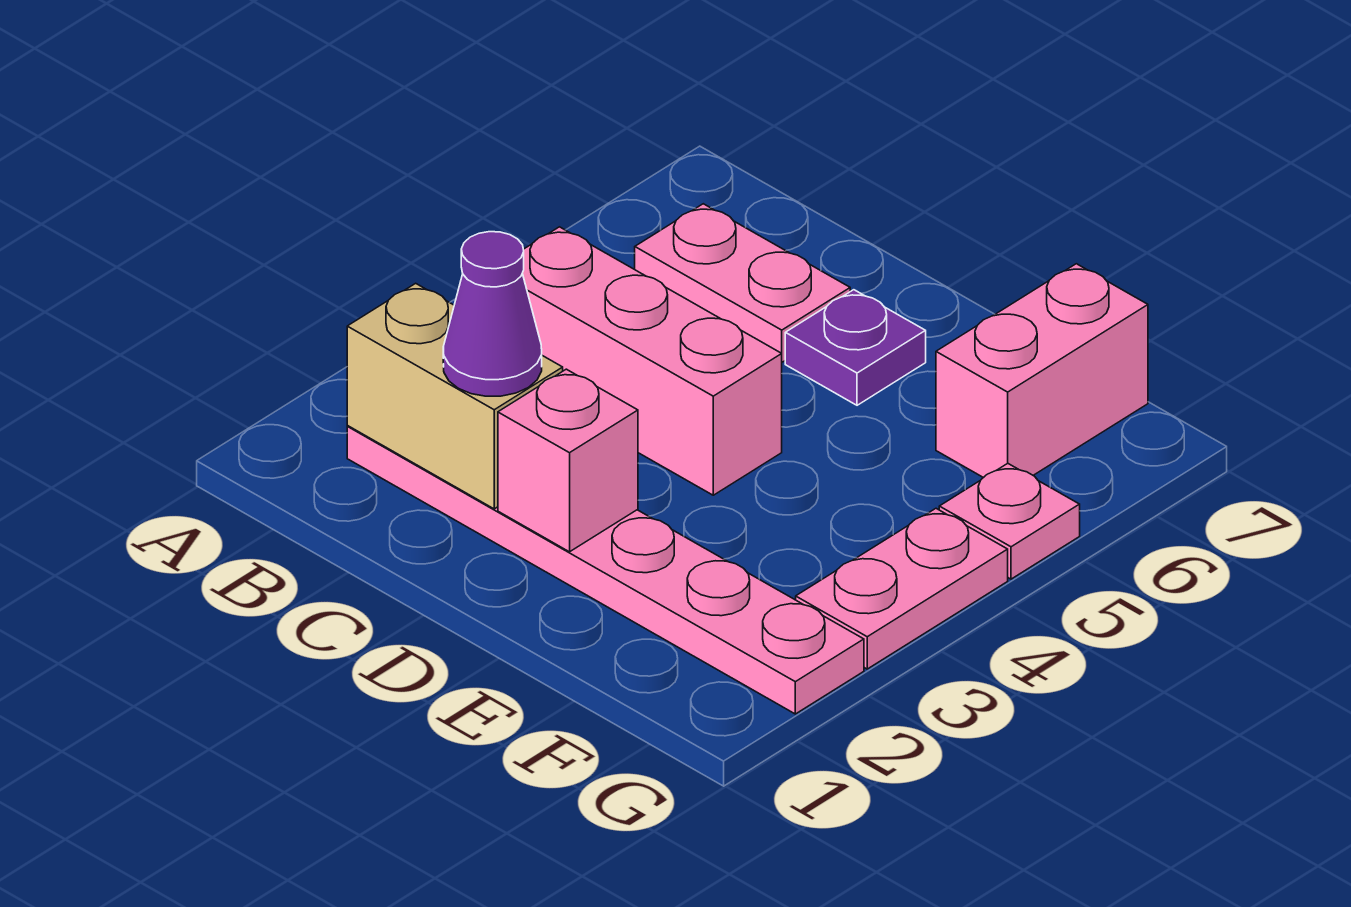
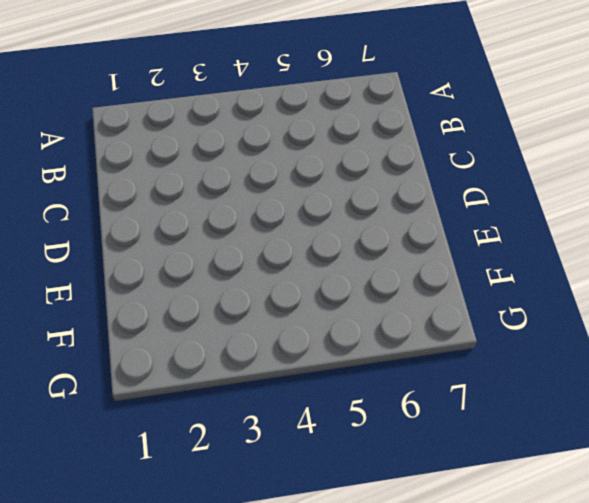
none -> pink plate B2:G2 level 1
none -> pink brick B4:D4 level 1

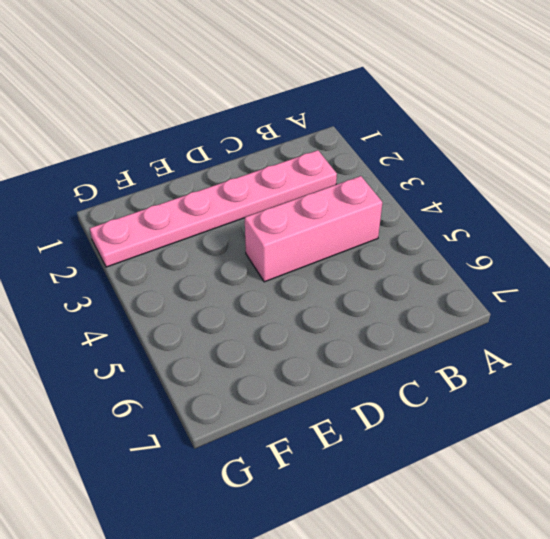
none -> pink plate B6:C6 level 1
none -> purple plate D6 level 1

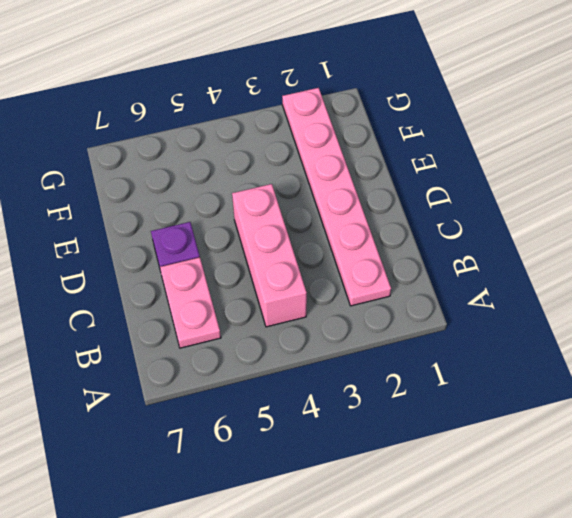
none -> pink brick F6:F7 level 1
none -> pink plate G3:G4 level 1

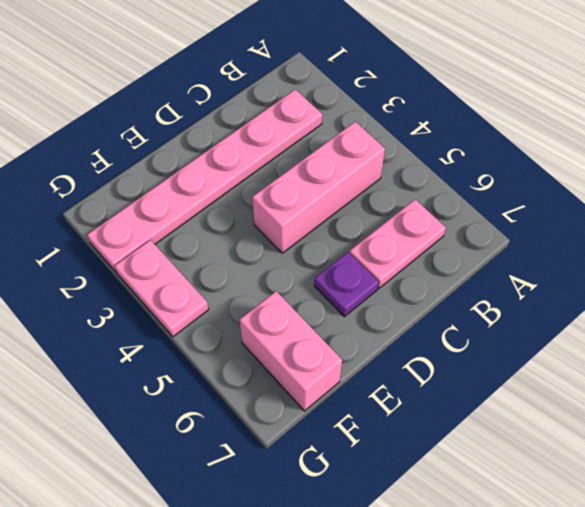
none -> pink plate G5 level 1
none -> tan brick B2:C2 level 2

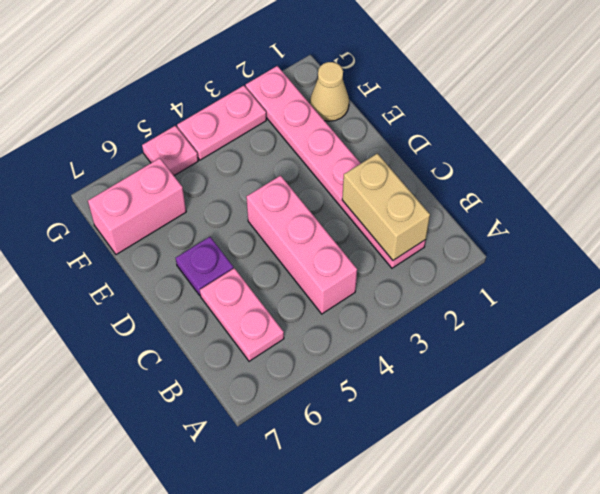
tan cone F1 level 1 -> none
none -> pink brick D2 level 2
none -> purple cone C2 level 3

